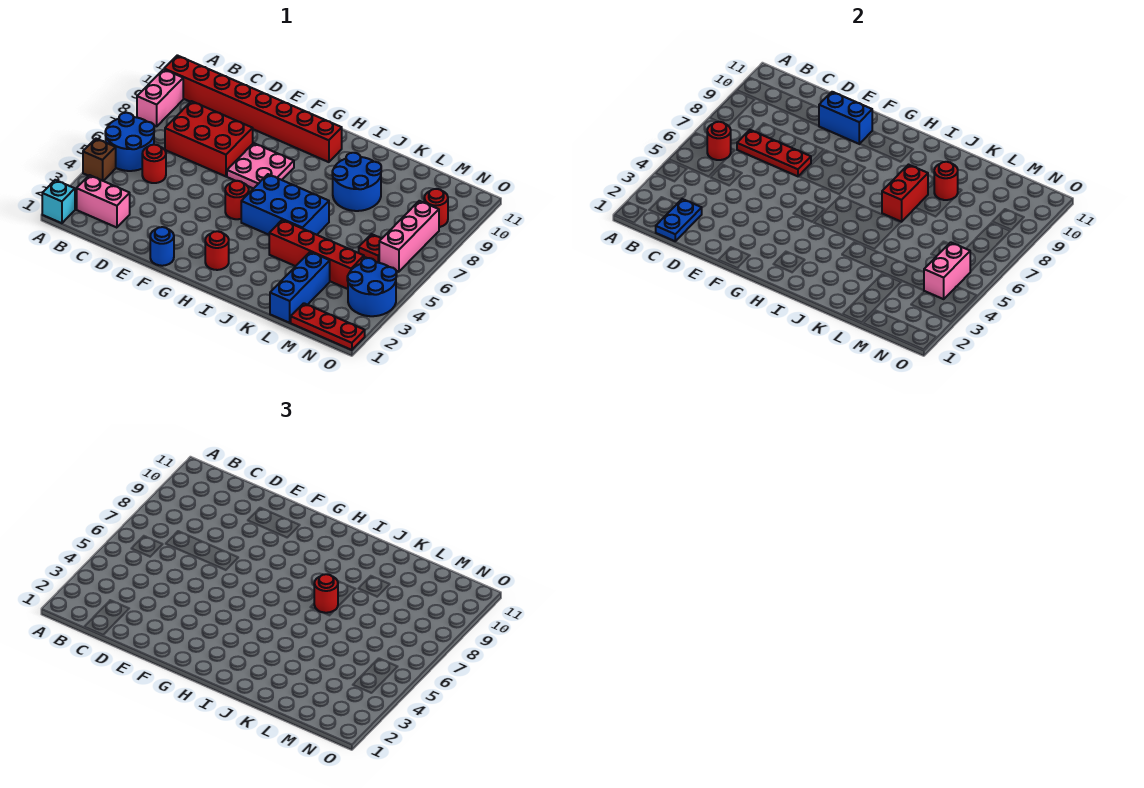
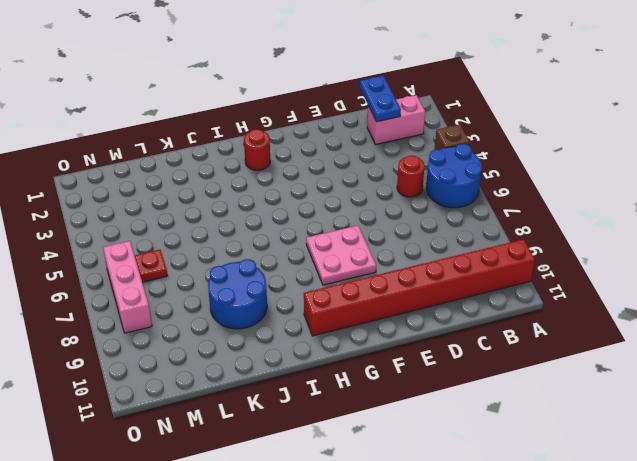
none -> cyan brick A1 level 1
none -> pink brick A8:A9 level 1
none -> red brick C7:E8 level 1

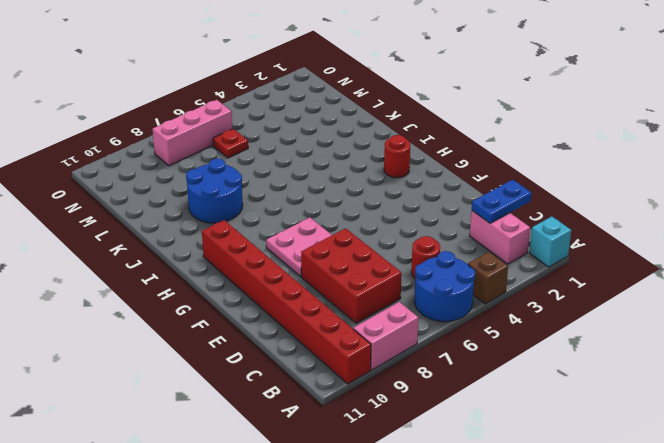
none -> blue round brick F1 level 1
none -> red round brick G5 level 1
none -> blue brick H5:J6 level 1

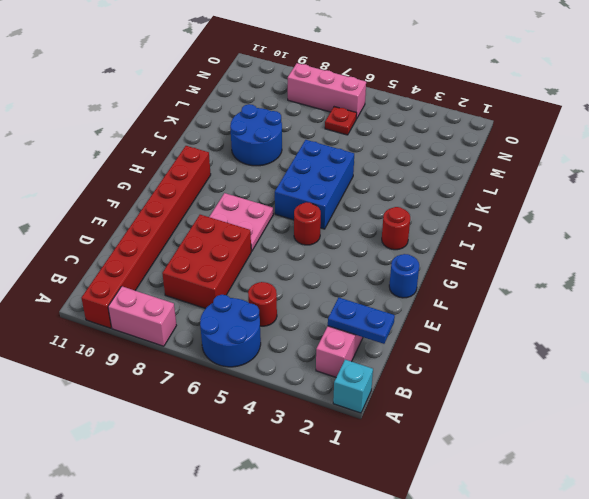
none -> brown brick A4 level 1
none -> red brick J4:M4 level 1
none -> blue brick L1:L3 level 1

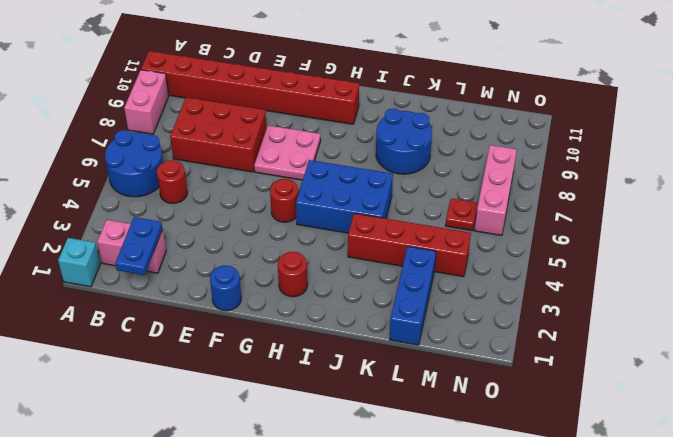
none -> brown brick A4 level 1
none -> red plate M1:O1 level 1
none -> blue round brick N3:O4 level 1

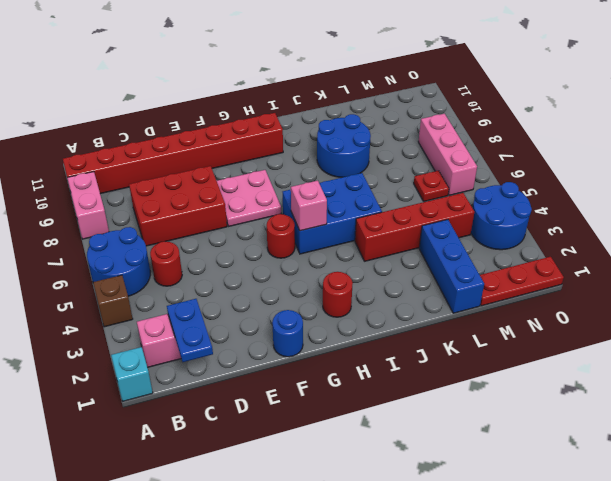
pink brick H5 level 2 -> none
none -> red round brick N9 level 1
none -> red round brick B6 level 2
none -> red plate C7:E7 level 2

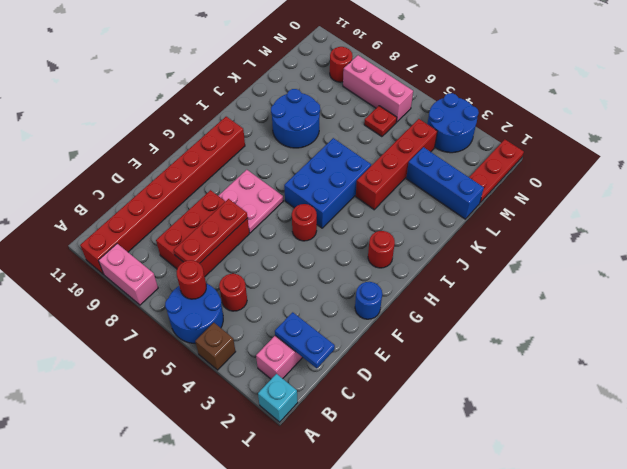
none -> blue brick E10:F10 level 2
none -> red brick J7:J8 level 2
none -> red round brick K9 level 2

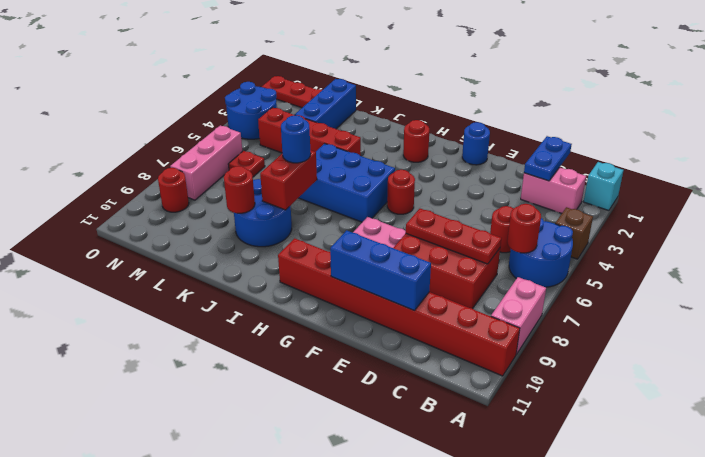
blue brick D10:F10 level 2 -> blue brick E10:F10 level 2
blue round brick J7 level 3 -> red round brick J7 level 3
none -> pink brick N4:N5 level 2

